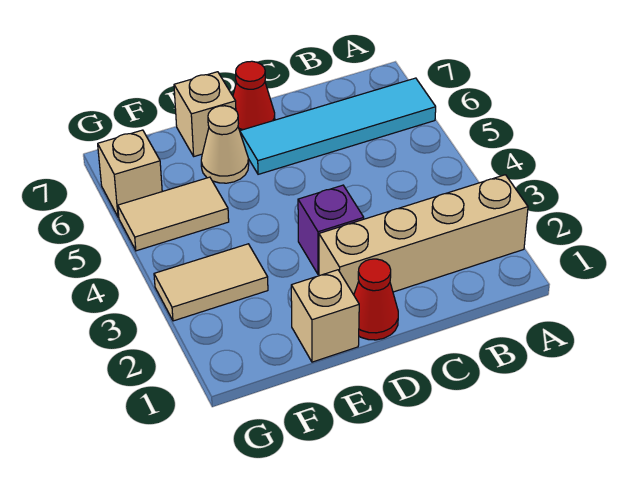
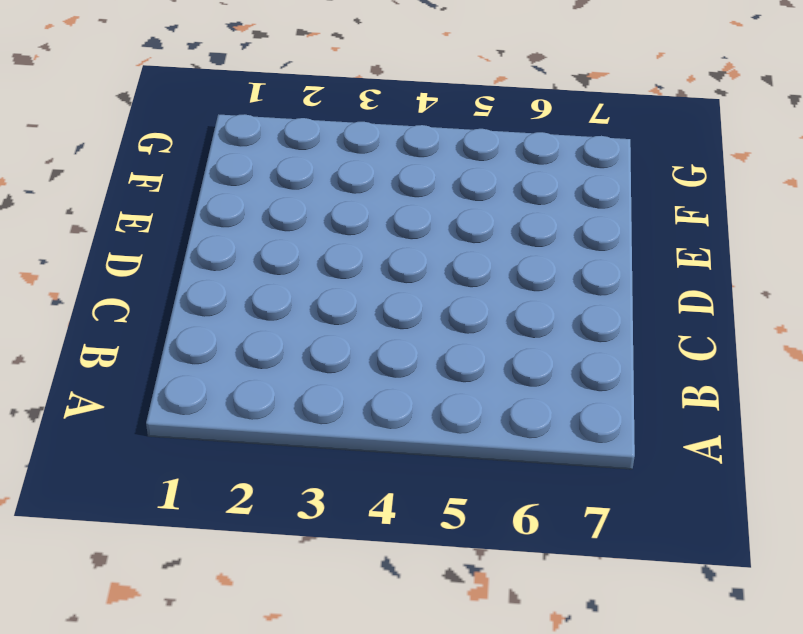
none -> tan brick A2:D2 level 1
none -> cyan tile A6:D6 level 1

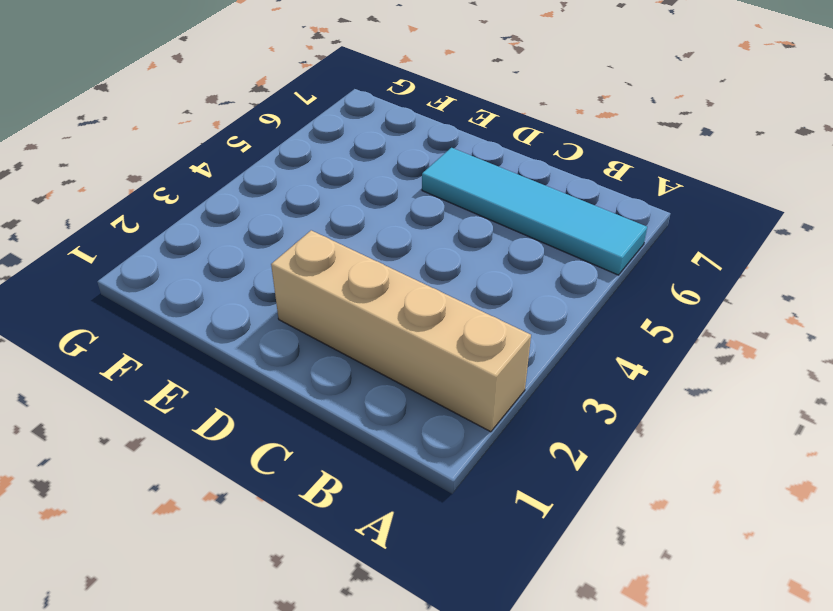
none -> red cone D1 level 1
none -> purple brick D3 level 1

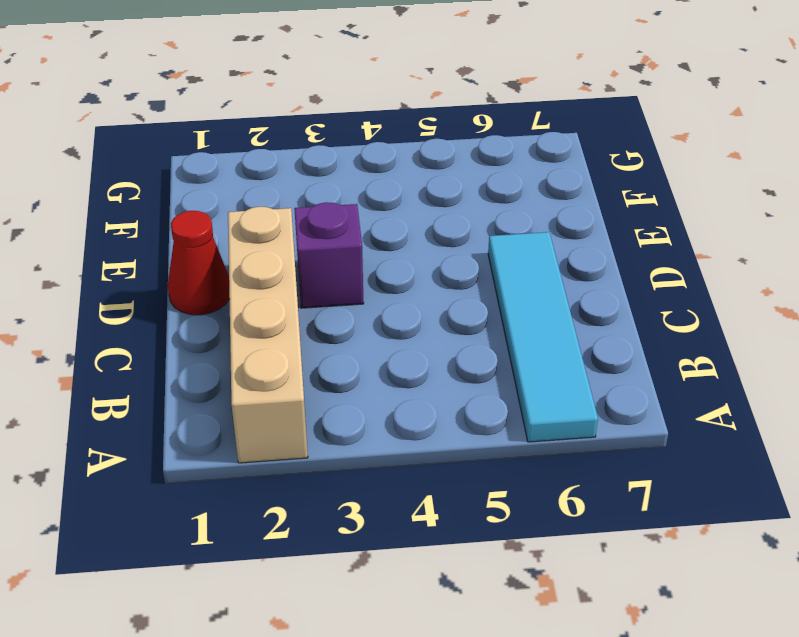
none -> red cone D7 level 1
none -> tan brick E1 level 1

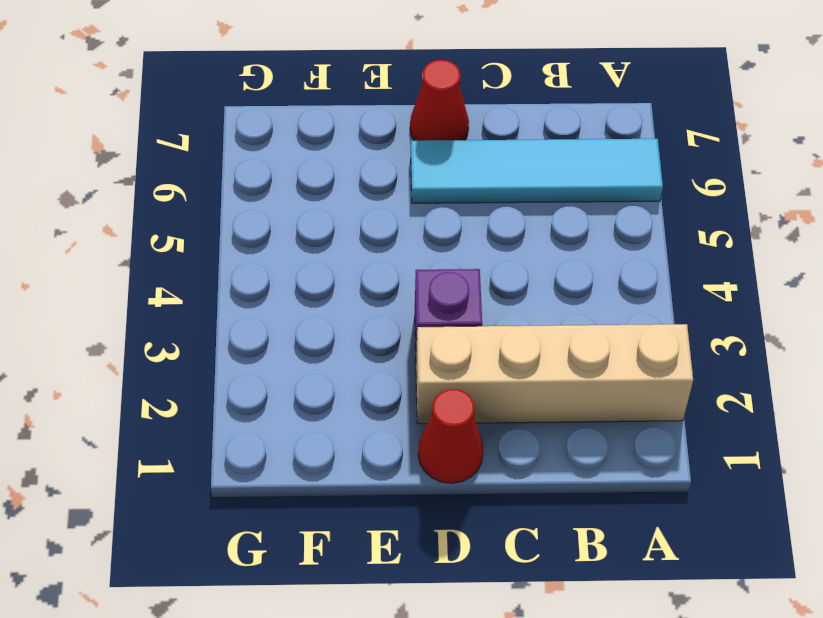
none -> tan brick E1 level 1
none -> tan cone E6 level 1

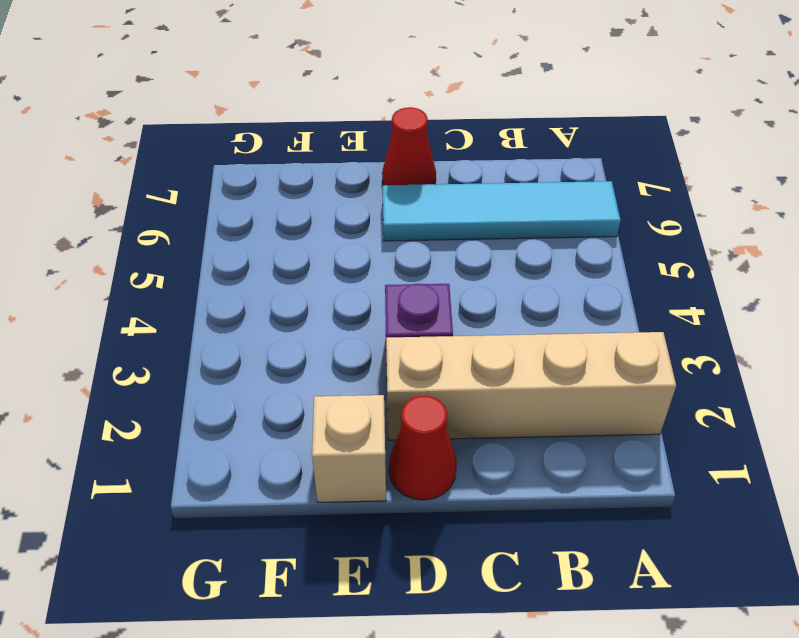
none -> tan cone E6 level 1
none -> tan brick E7 level 1

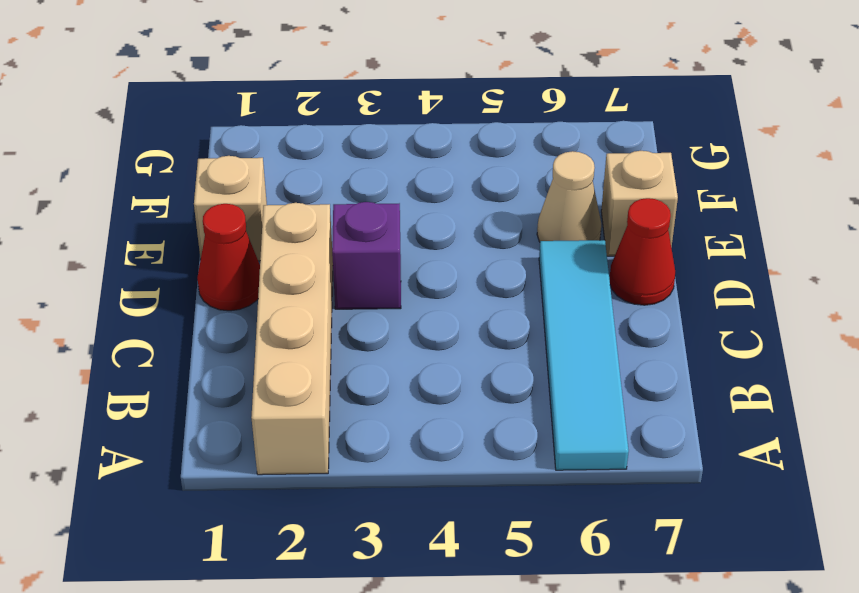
none -> tan tile F3:G3 level 1
none -> tan tile F5:G5 level 1

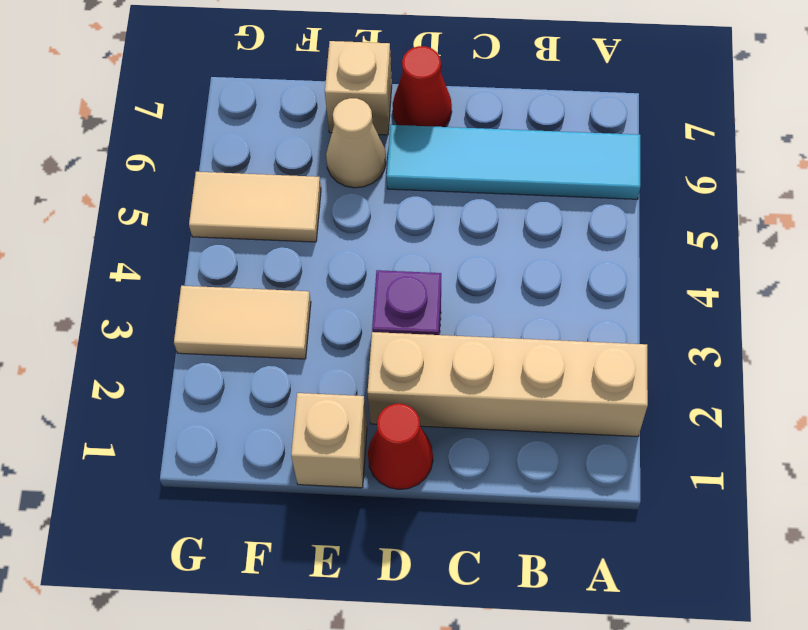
none -> tan brick G6 level 1

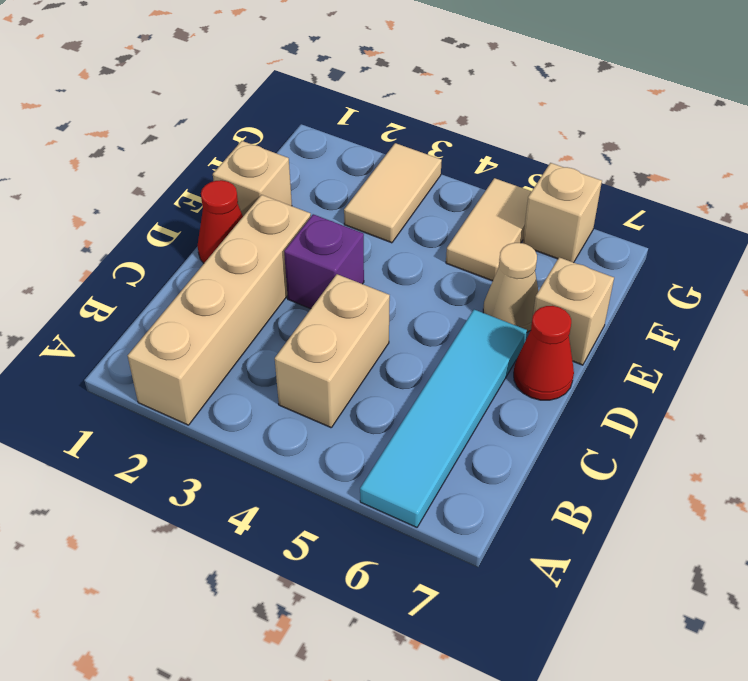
tan brick B4:C4 level 1 -> none

